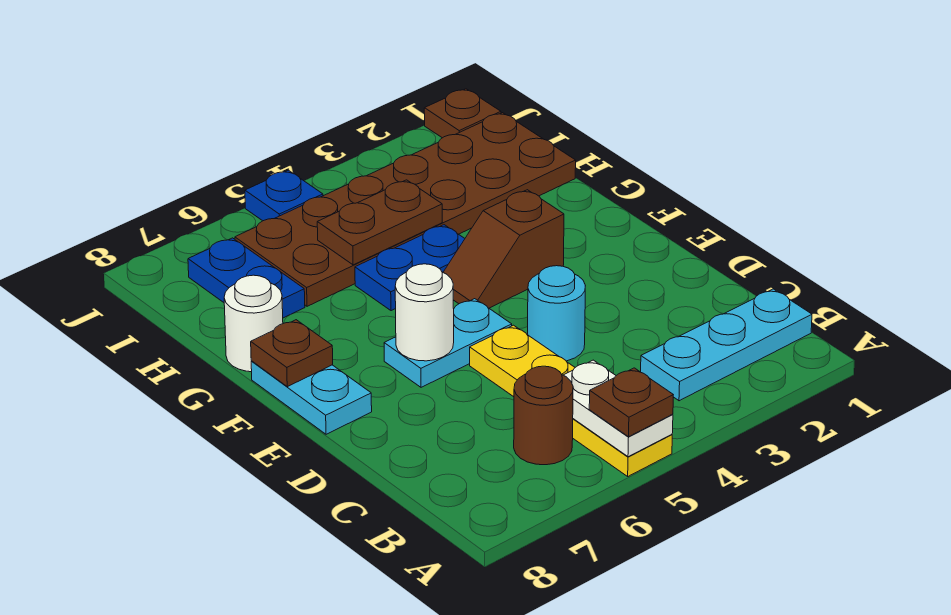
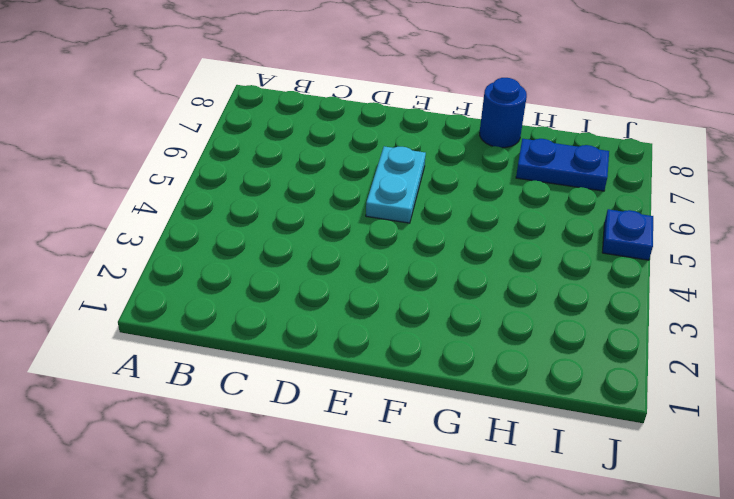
blue round brick G8 level 1 -> white round brick G8 level 1
none -> yellow plate A5:D5 level 1
none -> cyan plate B1:B3 level 1
none -> brown round brick B6 level 1

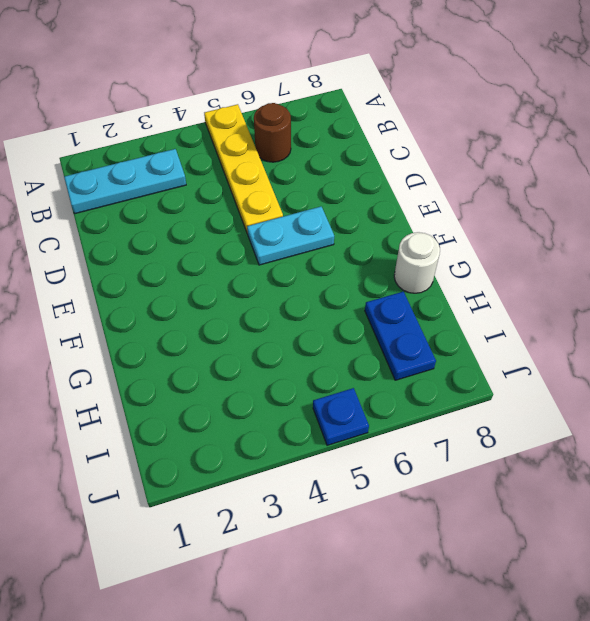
none -> cyan round brick D4 level 1
none -> cyan plate E8:F8 level 1
none -> brown slope F3:F4 level 1 top 3

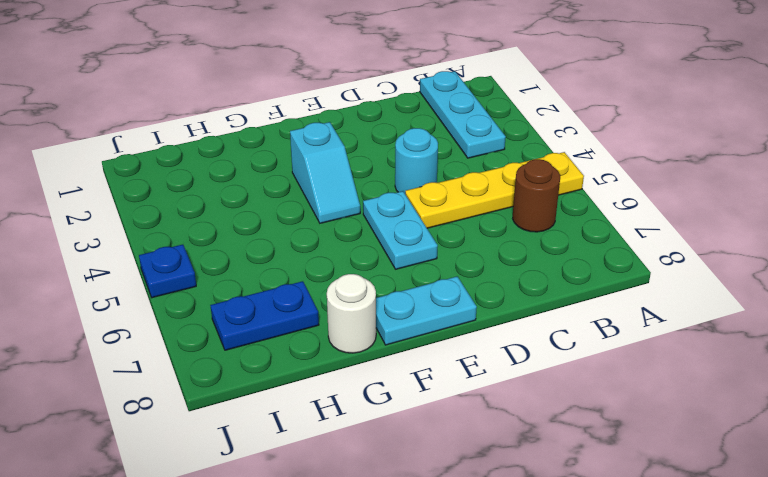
cyan slope F3:F4 level 1 top 3 -> brown slope F3:F4 level 1 top 3
none -> blue plate G4:G5 level 1
none -> brown plate H1:I6 level 1
none -> brown plate J1 level 1

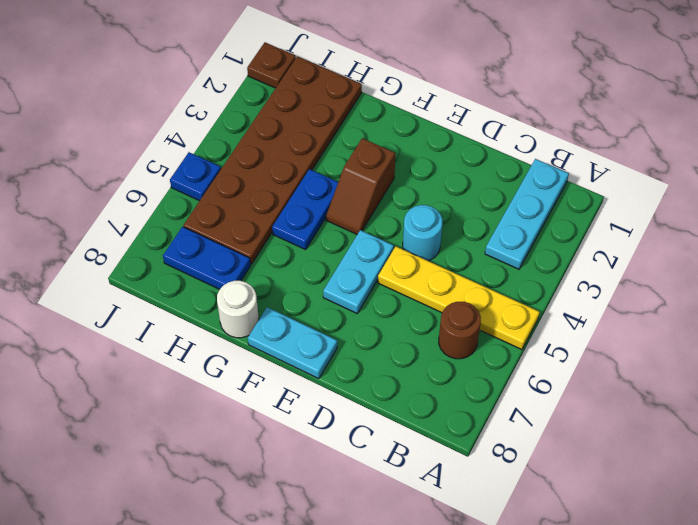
none -> white plate A5:B5 level 2
none -> white round brick E6 level 2
none -> brown plate F8 level 2

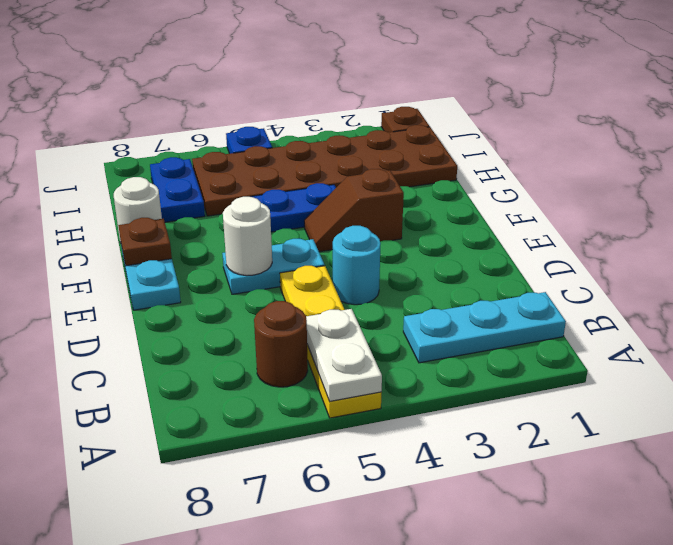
none -> brown plate H4:H5 level 2
none -> brown plate A5 level 3

